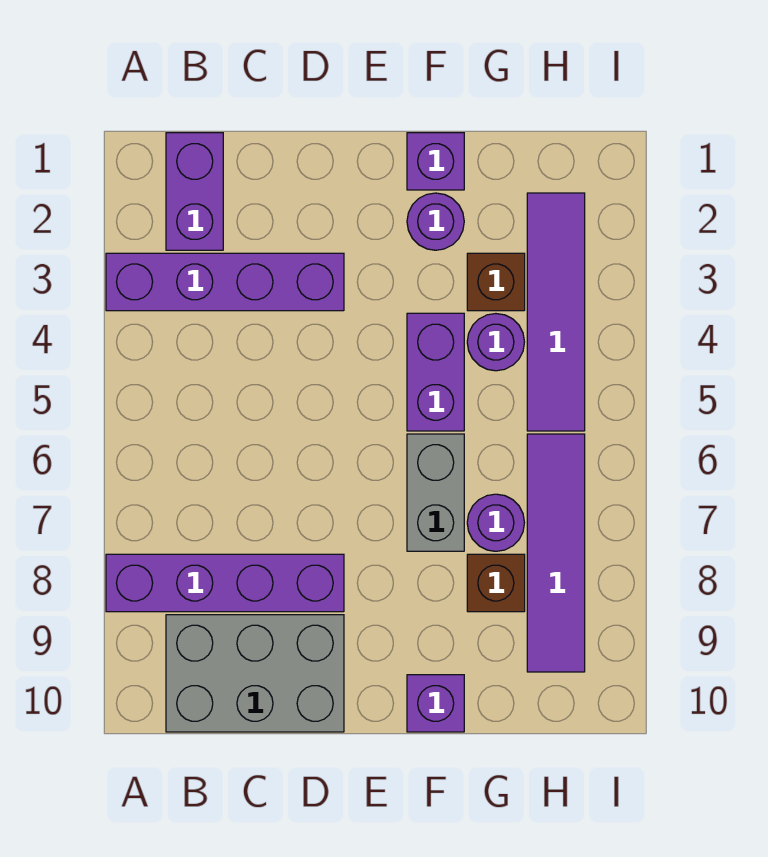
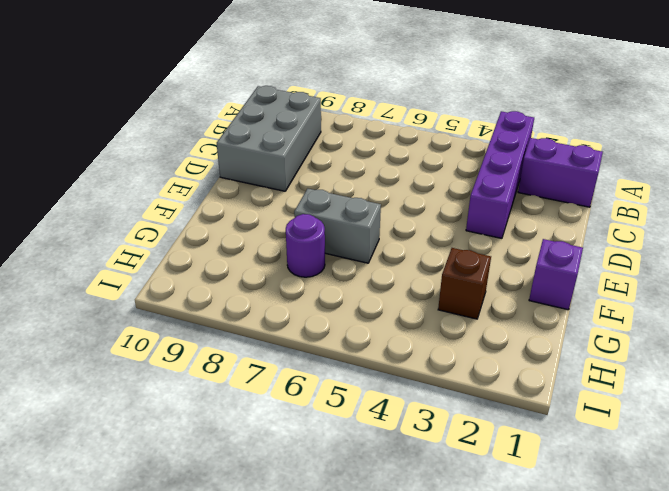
none -> purple brick A8:D8 level 1
none -> purple round brick F2 level 1
none -> purple brick F4:F5 level 1

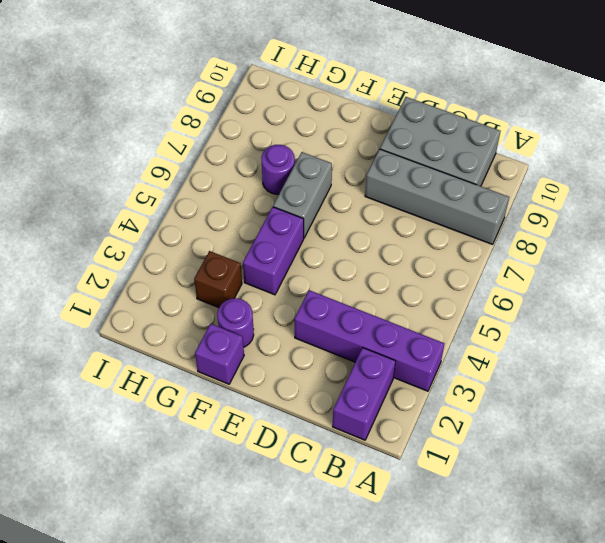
grey brick A8:D8 level 1 -> purple brick A8:D8 level 1
none -> purple brick F10 level 1
none -> purple round brick G4 level 1
none -> brown brick G8 level 1

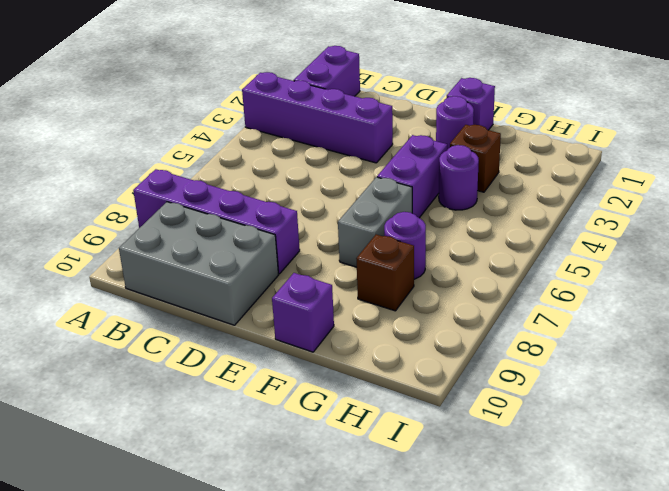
none -> purple tile H2:H5 level 1
none -> purple tile H6:H9 level 1

